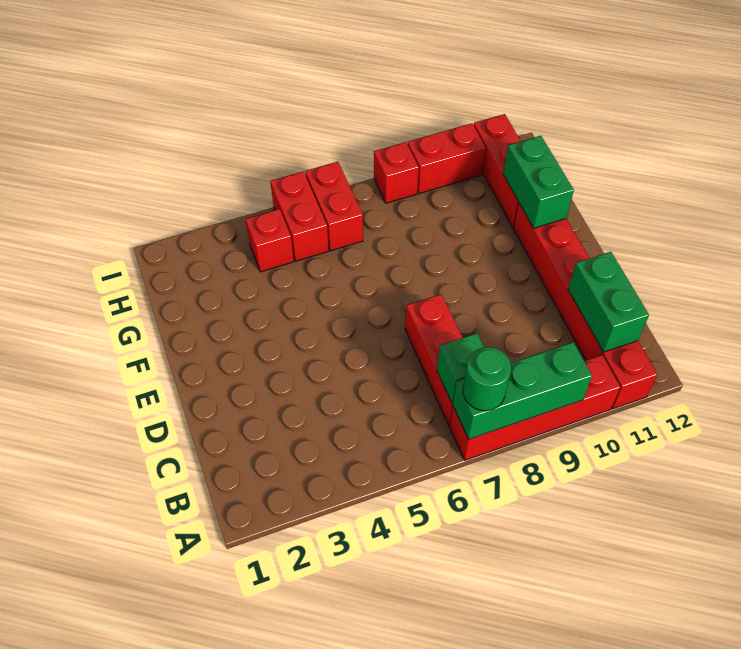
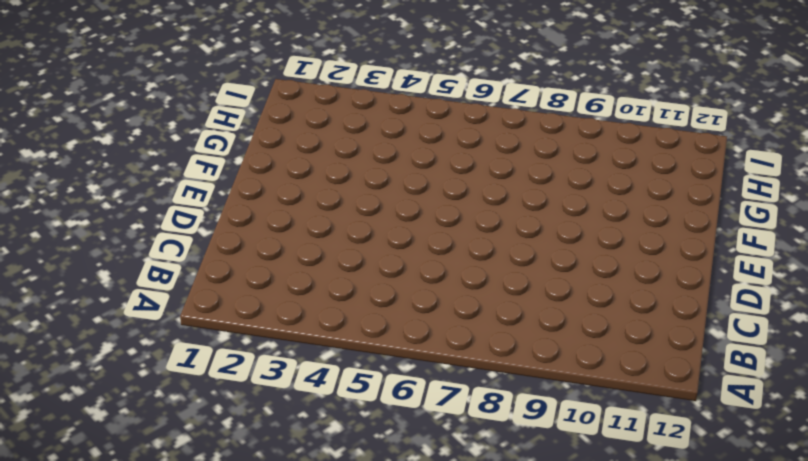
none -> red brick A7:A10 level 1
none -> red brick A11:F11 level 1
none -> red brick B7:D7 level 1

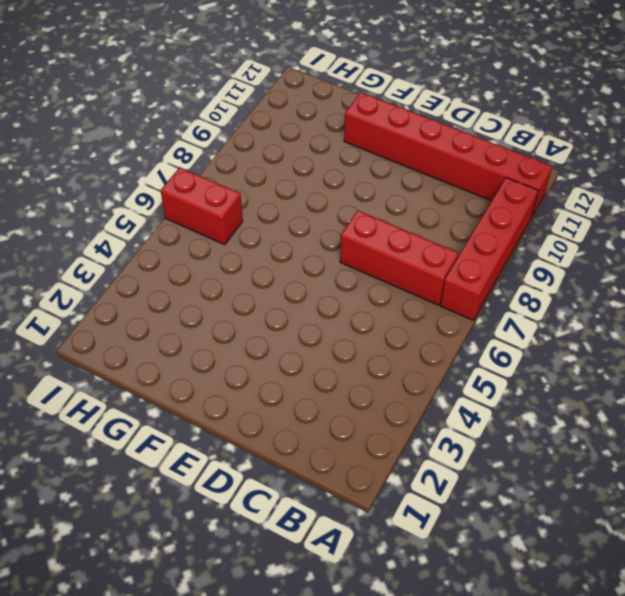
none -> red brick G11:I11 level 1
none -> red brick H4 level 1
none -> red brick H5:I5 level 1

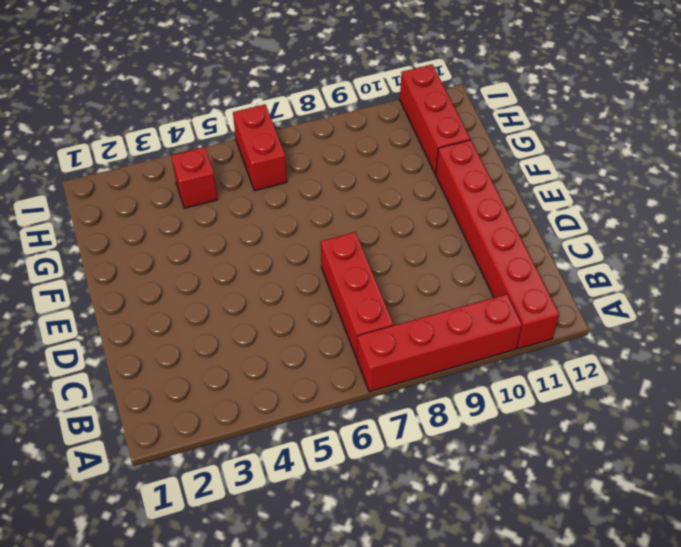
none -> red brick H5:I5 level 1
none -> red brick I8 level 1
none -> red brick I9:I10 level 1

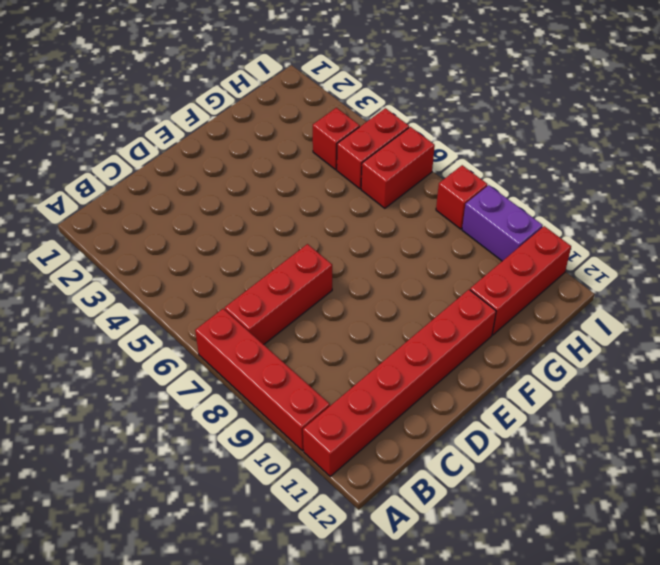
purple brick I9:I10 level 1 -> red brick I9:I10 level 1
none -> green brick A7:A9 level 2
none -> green brick B7 level 2
none -> green brick B11:C11 level 2

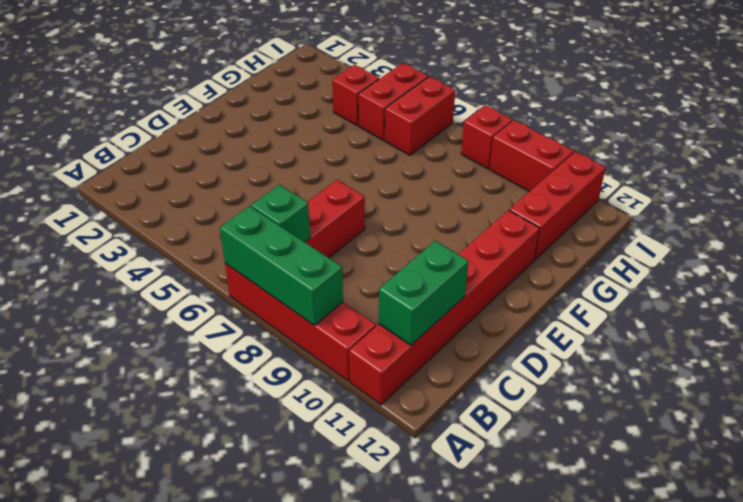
none -> green brick F11:G11 level 2
none -> green round brick A7 level 3

